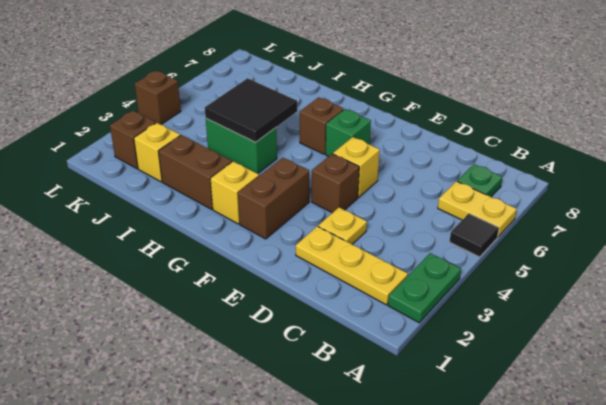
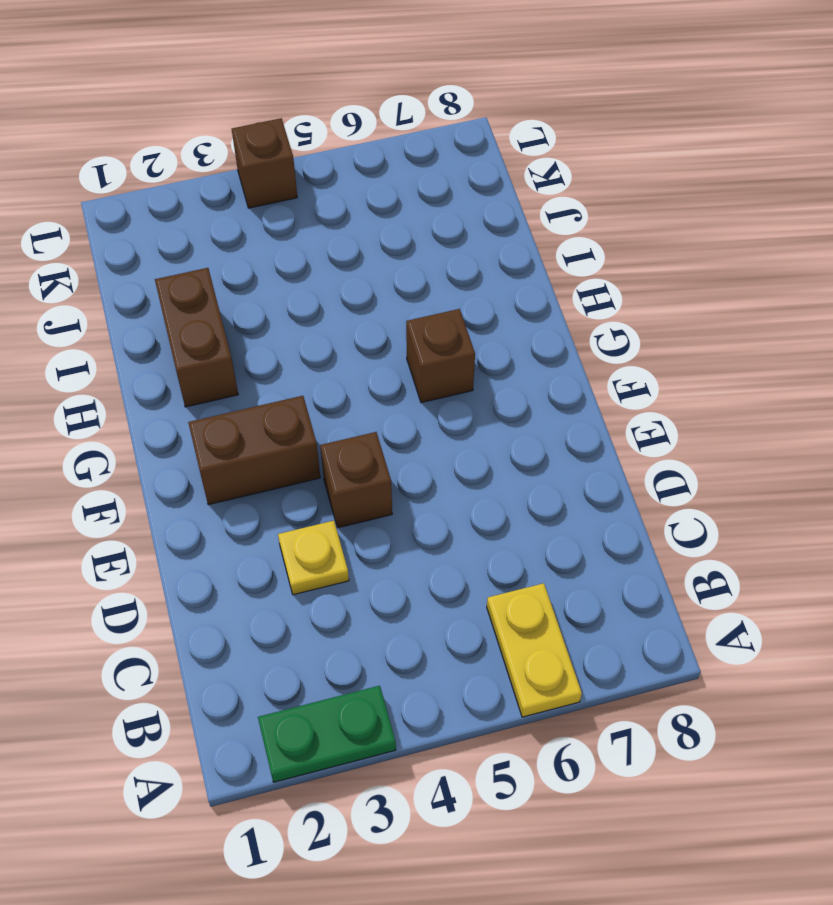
none -> black tile A5 level 1
none -> yellow plate B2:D2 level 1
none -> green plate B7 level 1

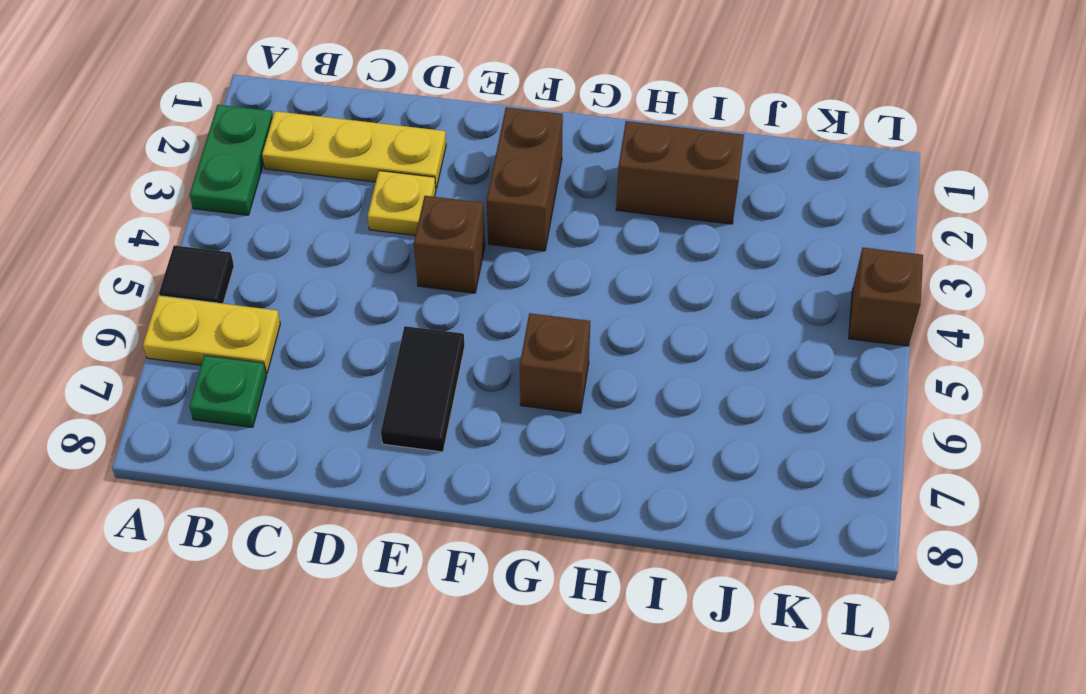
black tile E6:E7 level 1 -> none
none -> yellow brick E5 level 1
none -> green brick F6 level 1
none -> yellow brick G2 level 1

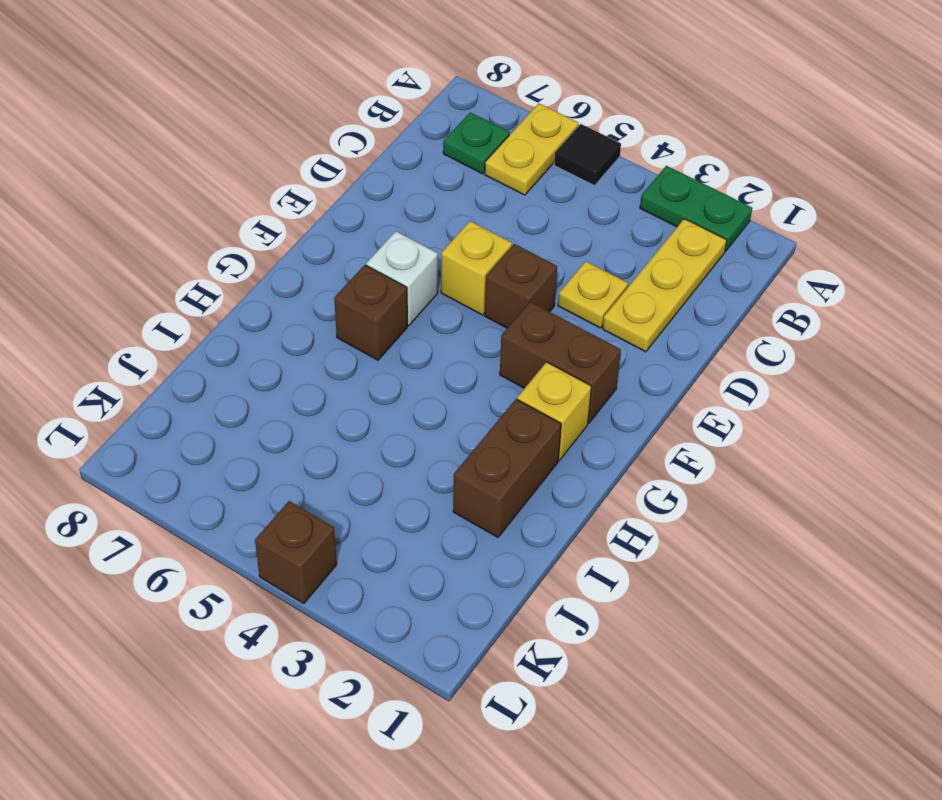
white brick F6 level 1 -> green brick F6 level 1
none -> green brick H4:I4 level 1
none -> yellow brick J2 level 1
none -> brown brick K2 level 1

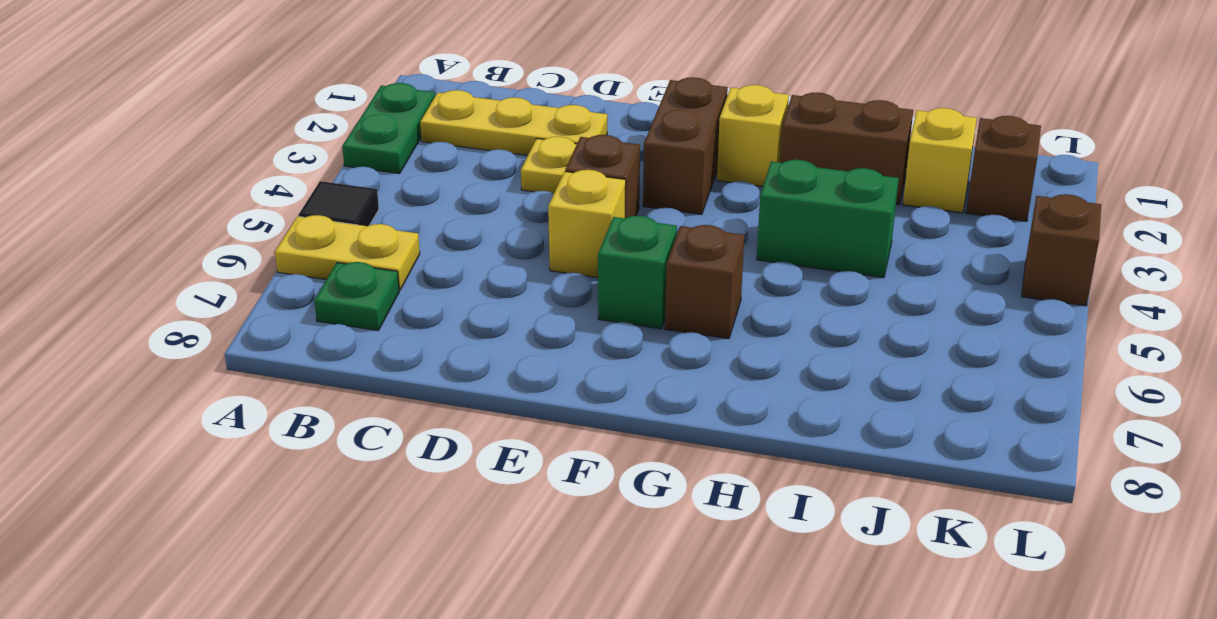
none -> black tile H4:I5 level 2

